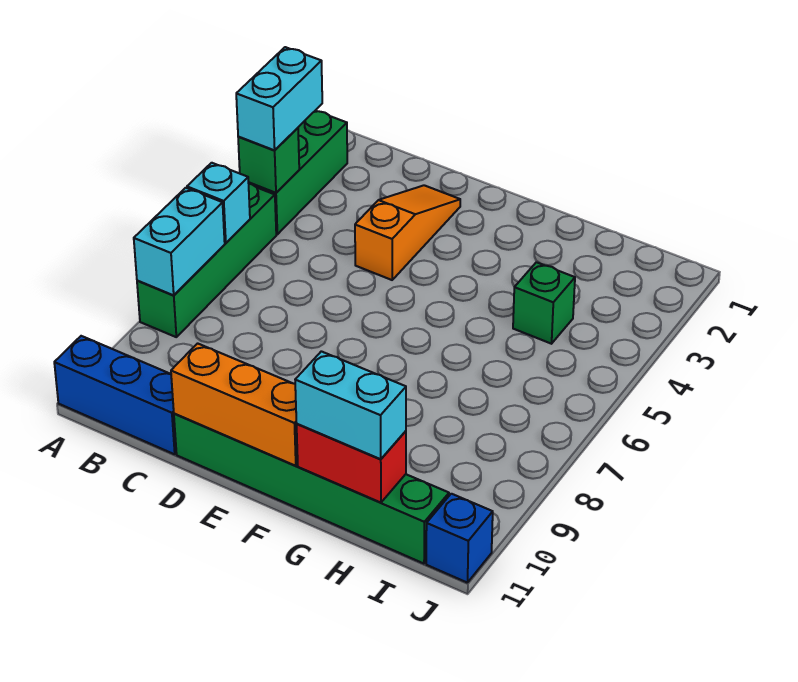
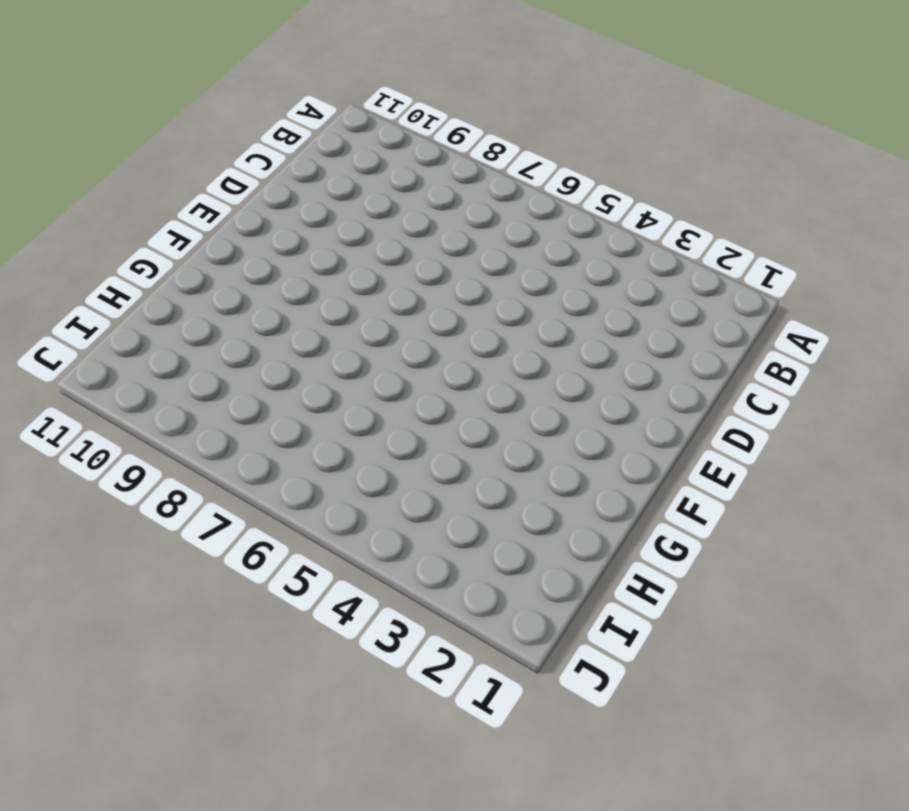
none -> green brick A2:A4 level 1
none -> green brick A5:A8 level 1
none -> blue brick A11:C11 level 1

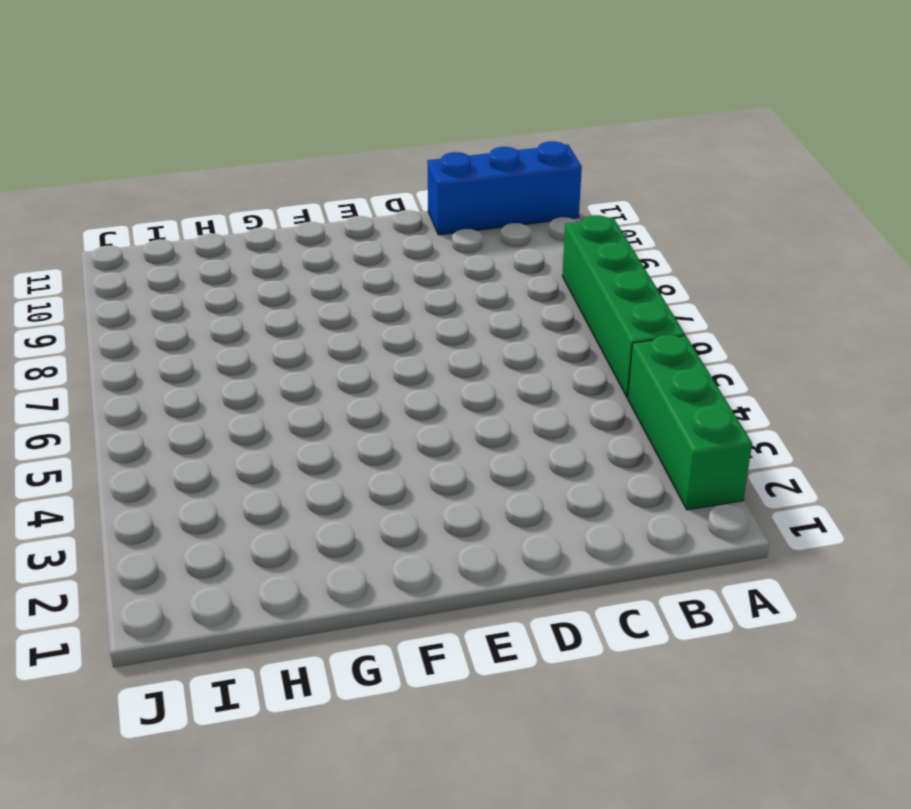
none -> orange slope D2:D4 level 1 top 4
none -> green brick D11:I11 level 1
none -> green brick H4 level 1

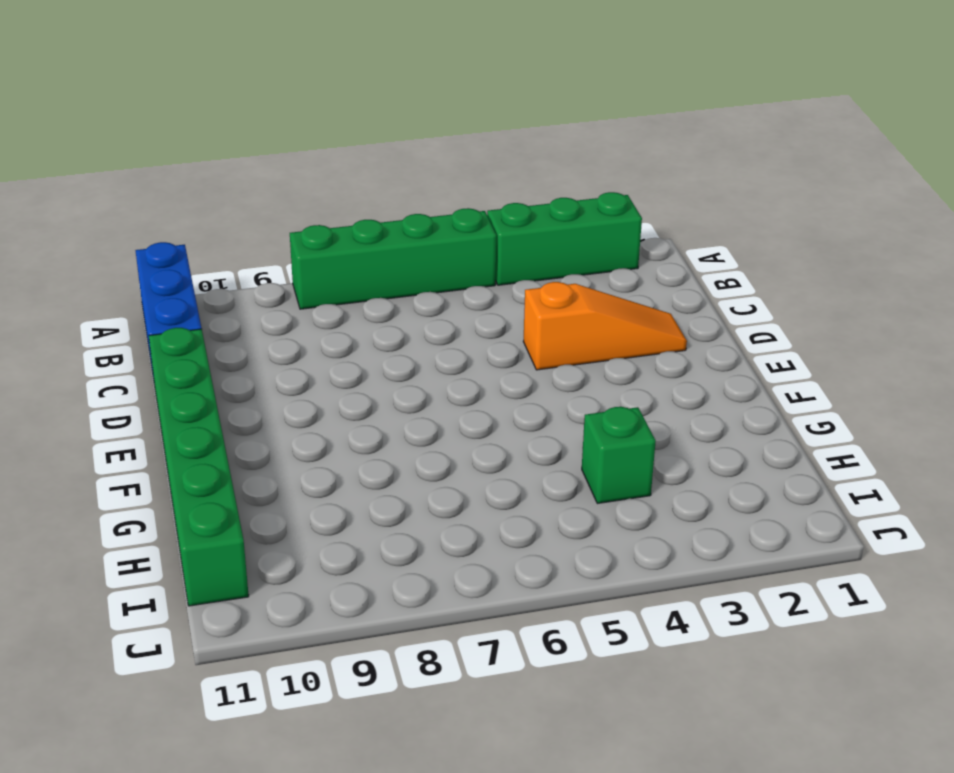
none -> blue brick J11 level 1
none -> green brick A4 level 2
none -> cyan brick A6 level 2

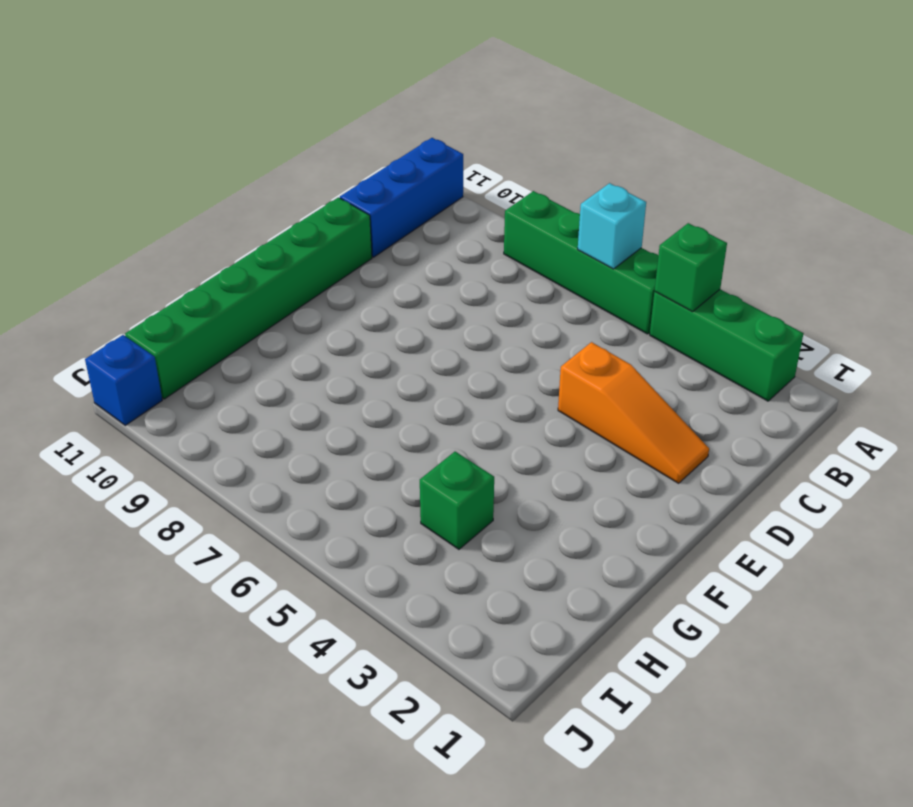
none -> cyan brick A7:A8 level 2
none -> orange brick D11:F11 level 2
none -> red brick G11:H11 level 2

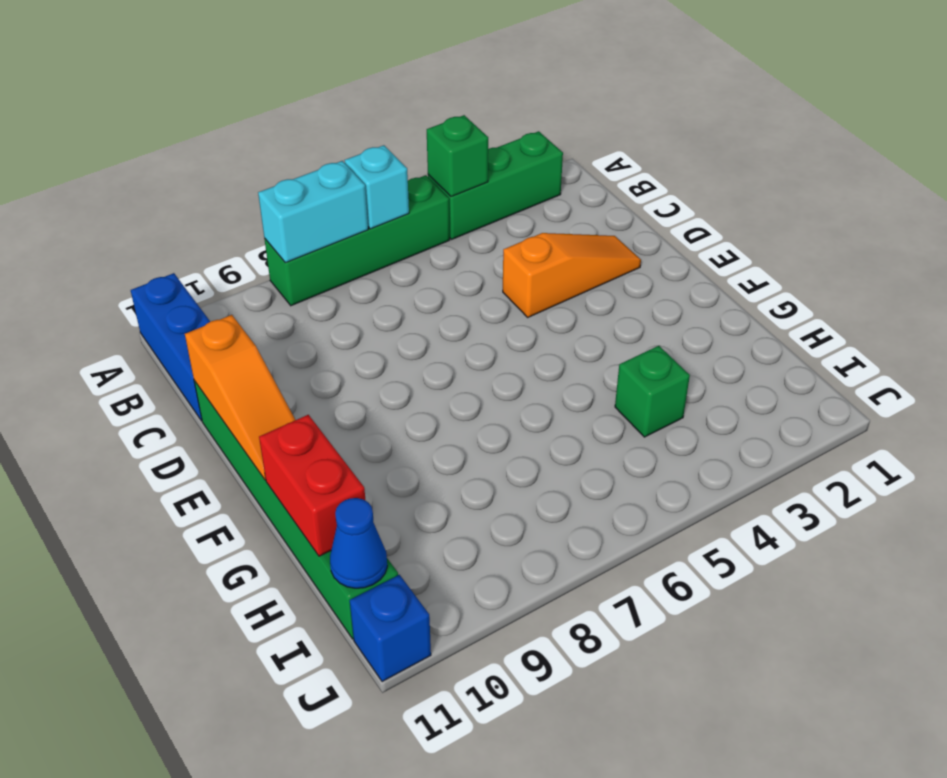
orange slope D11:F11 level 2 top D -> orange brick D11:F11 level 2
blue cone I11 level 2 -> none
none -> cyan brick A3:A4 level 3
none -> cyan brick G11:H11 level 3

